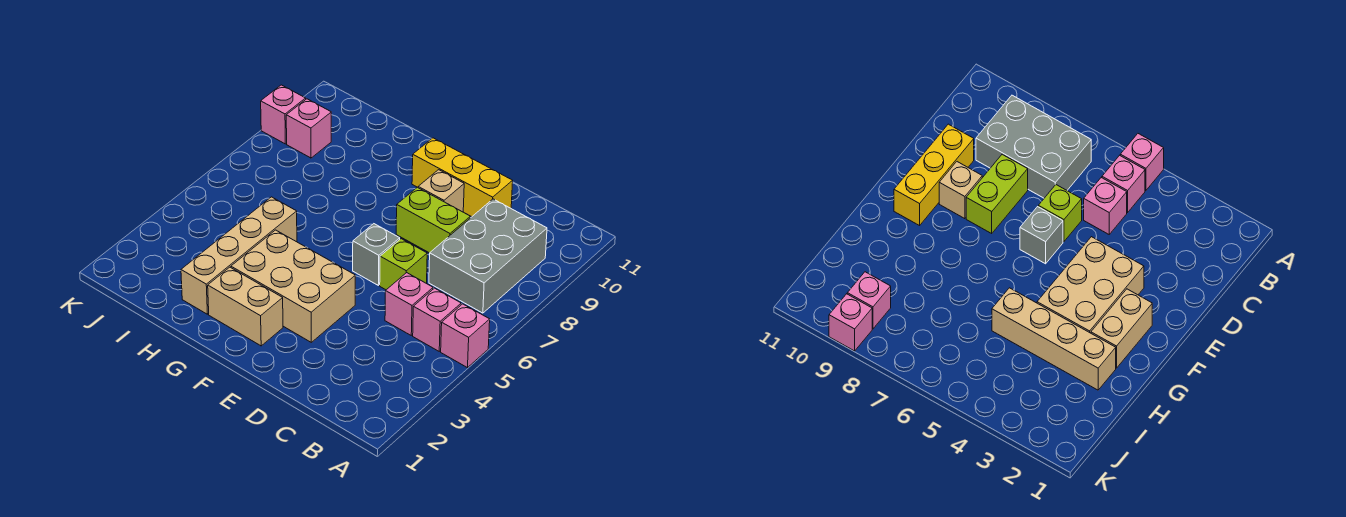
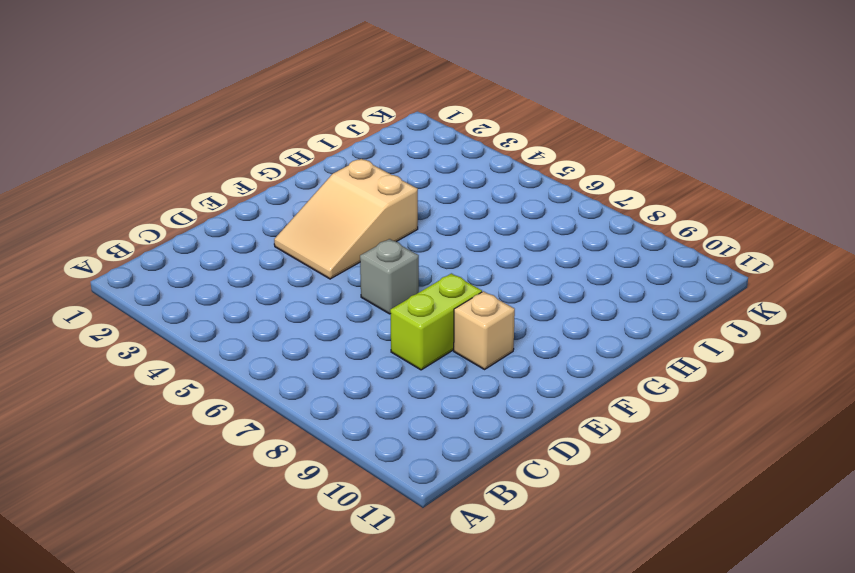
tan slope E3:G4 level 1 top G -> tan brick E3:G4 level 1
none -> pink brick A5 level 1
none -> pink brick B5 level 1
none -> grey brick B7:C9 level 1

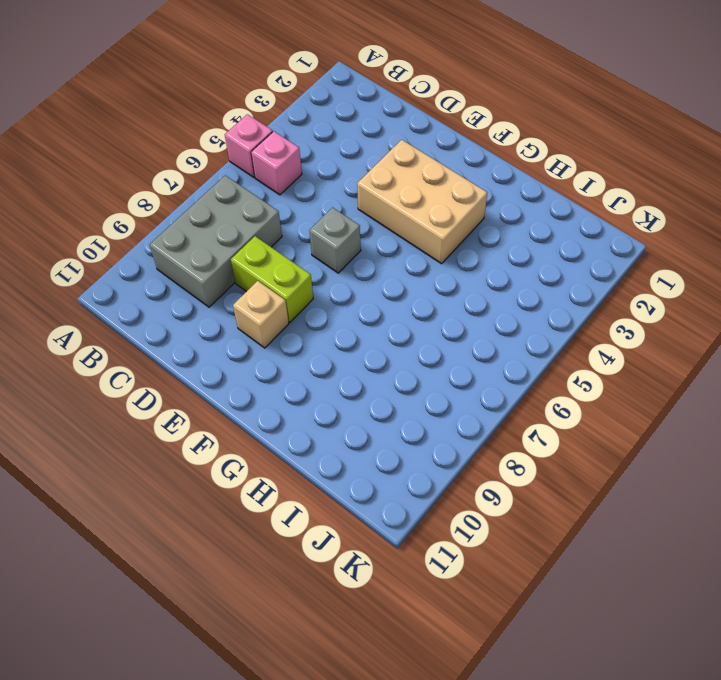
none -> pink brick C5 level 1
none -> lime brick D6 level 1
none -> yellow brick D10:F10 level 1

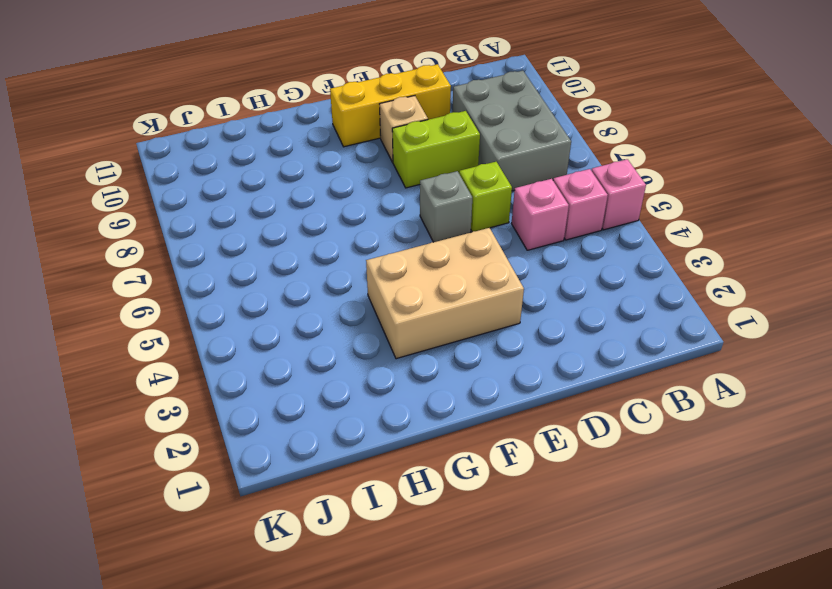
none -> tan brick F2:G2 level 1
none -> tan brick H2:H5 level 1
none -> pink brick J9 level 1

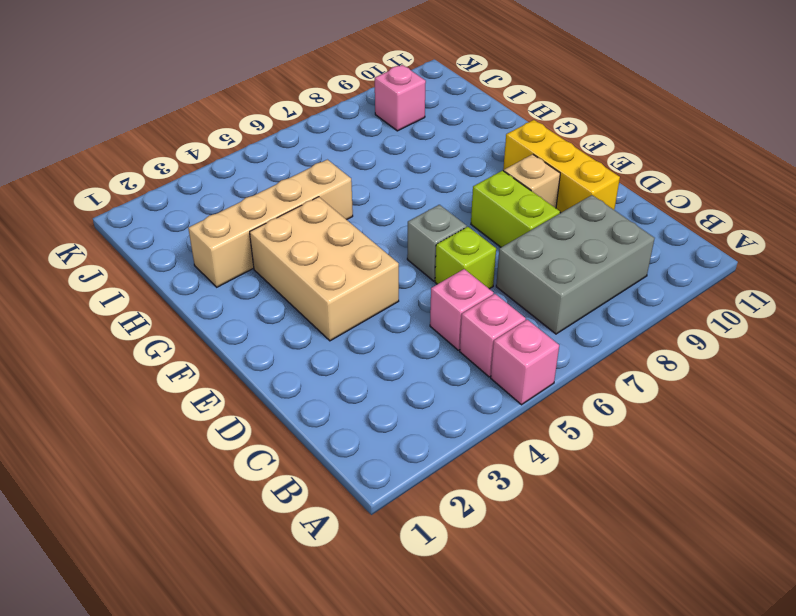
none -> tan brick F2:G2 level 1
none -> pink brick K9 level 1

